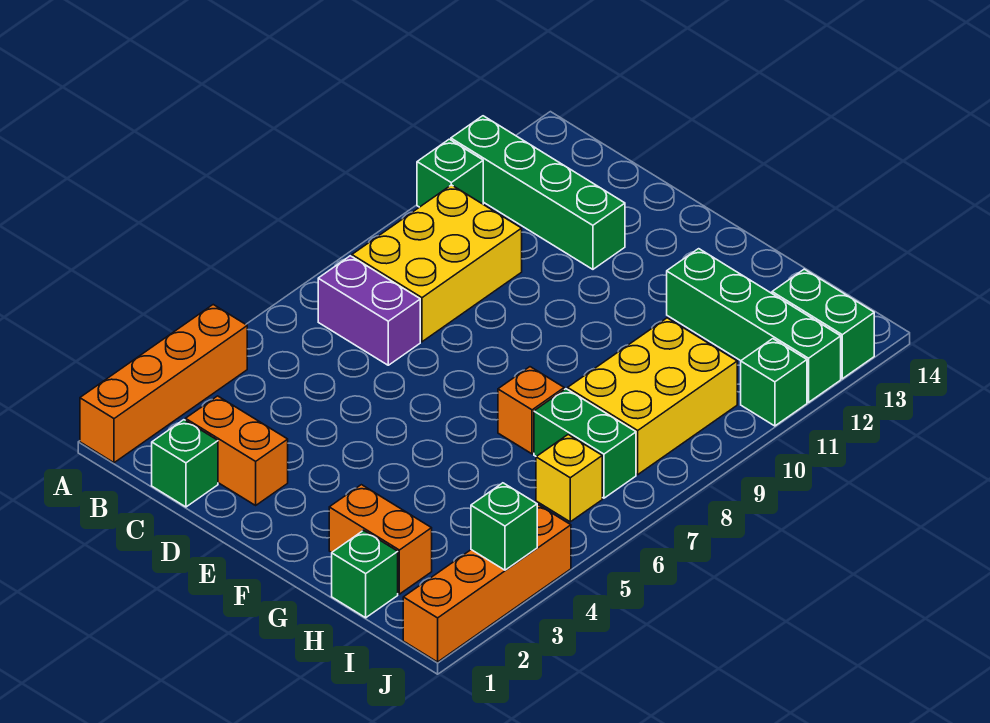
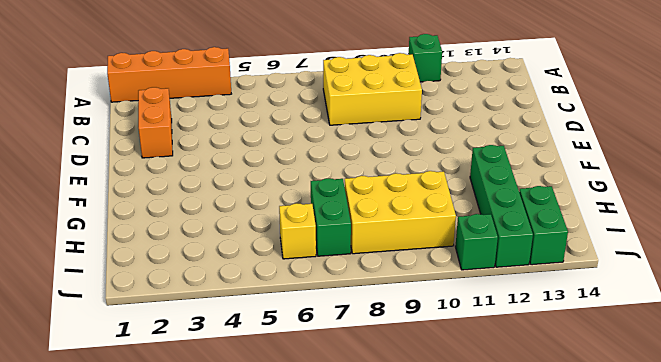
none -> green brick A12:D12 level 1
none -> purple brick B7:C7 level 1
none -> green brick C1 level 1

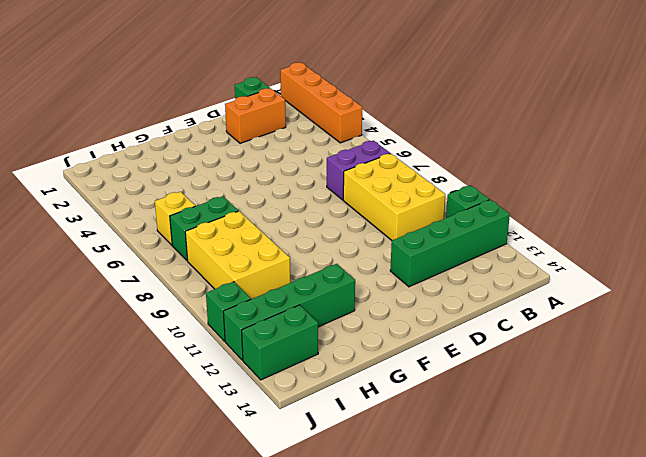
none -> orange brick G2:H2 level 1
none -> orange brick G7 level 1
none -> green brick H1 level 1

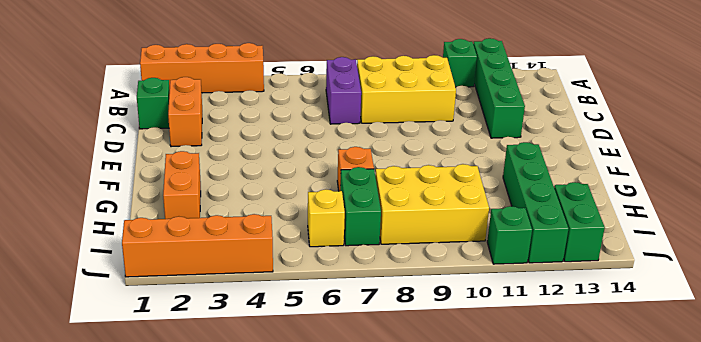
none -> green brick H1 level 1
none -> green brick J3 level 2

